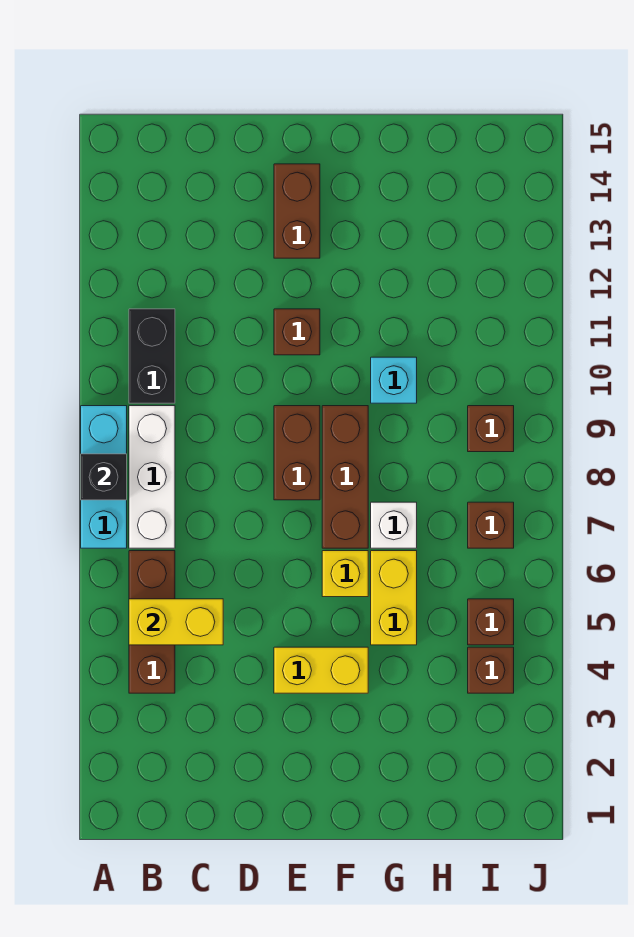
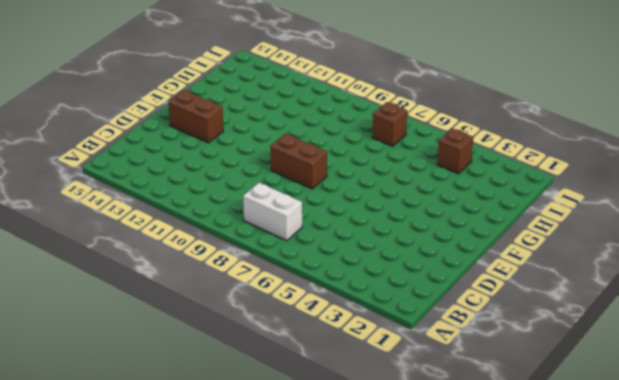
white brick B7:B8 level 1 -> white brick B7:B9 level 1
none -> cyan brick A7:A9 level 1
none -> brown brick B4:B6 level 1
none -> black brick B10:B11 level 1

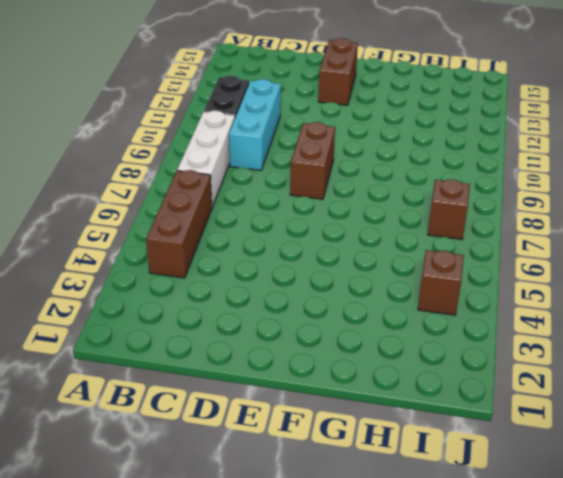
cyan brick C9:C11 level 1 -> cyan brick A7:A9 level 1
none -> yellow brick E4:F4 level 1
none -> brown brick E11 level 1
none -> yellow brick F6 level 1

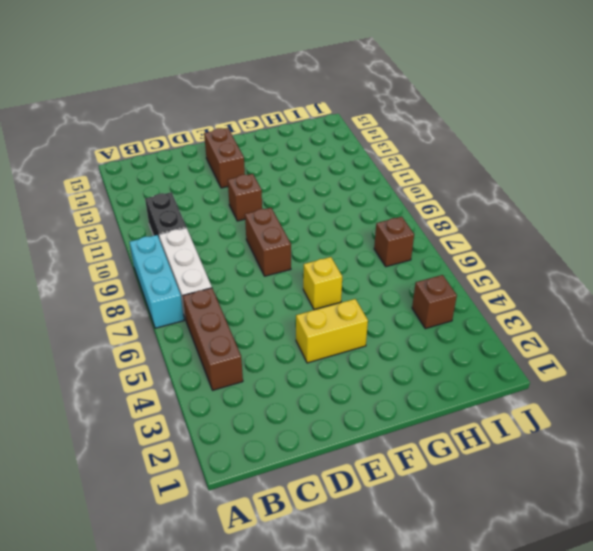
none -> brown brick F7:F9 level 1
none -> yellow brick G5:G6 level 1
none -> white brick G7 level 1

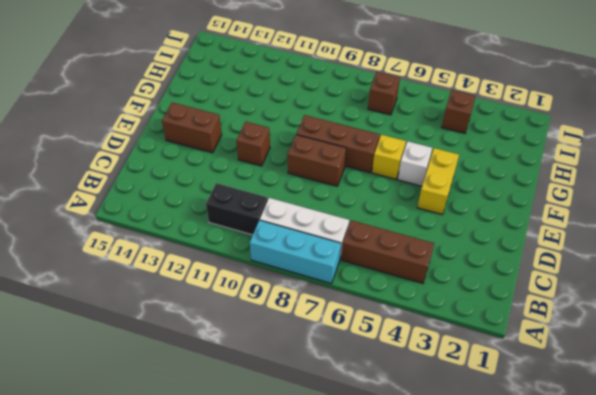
white brick F5 level 1 -> white brick G7 level 1
none -> yellow brick G5:G6 level 1
none -> cyan brick G10 level 1
none -> brown brick I5 level 1

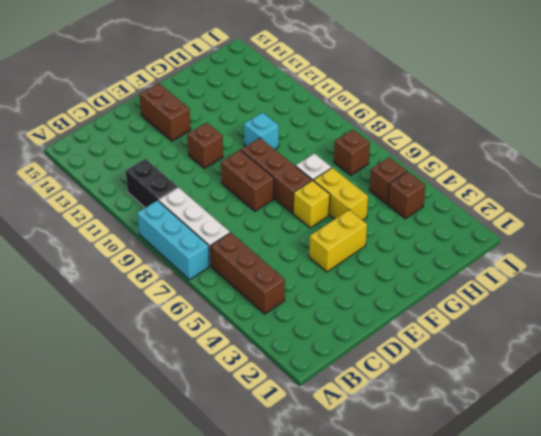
none -> brown brick I9 level 1
none -> black brick A8 level 2
none -> yellow brick B5:C5 level 2

